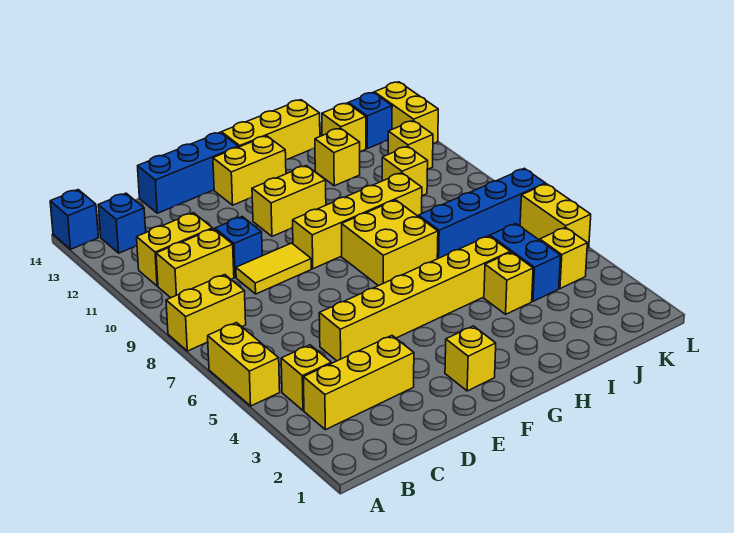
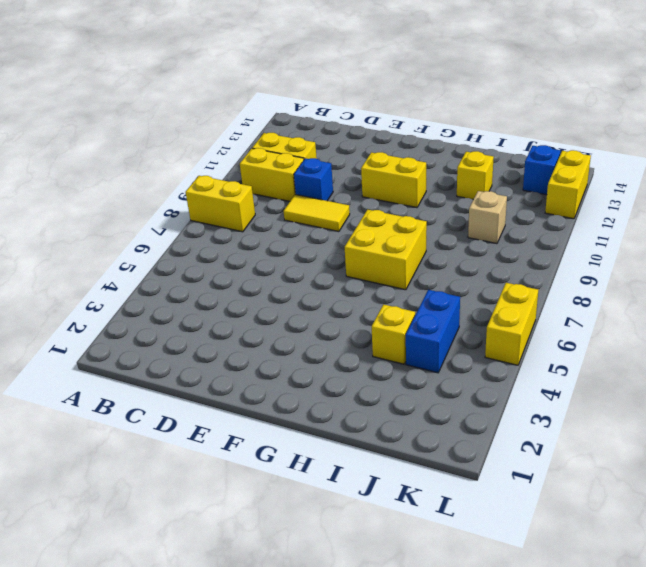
tan brick J10 level 1 -> yellow brick J10 level 1
none -> yellow brick A5:A6 level 1
none -> blue brick A14 level 1
none -> yellow brick B3:D3 level 1

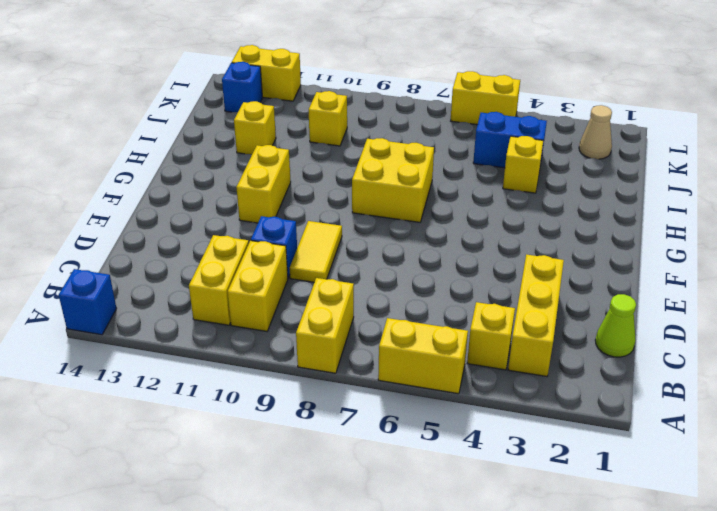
lime cone C1 level 1 -> none
tan cone K2 level 1 -> none
none -> blue brick B13 level 1
none -> yellow brick D5:I5 level 1
none -> blue brick D14:F14 level 1

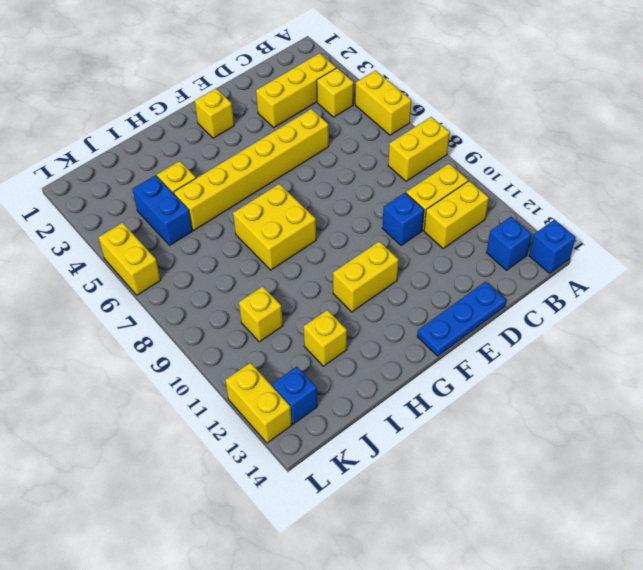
blue plate D14:F14 level 1 -> blue brick D14:F14 level 1
none -> yellow tile D9:E9 level 1
none -> yellow brick F9:I9 level 1
none -> yellow brick F13:G13 level 1

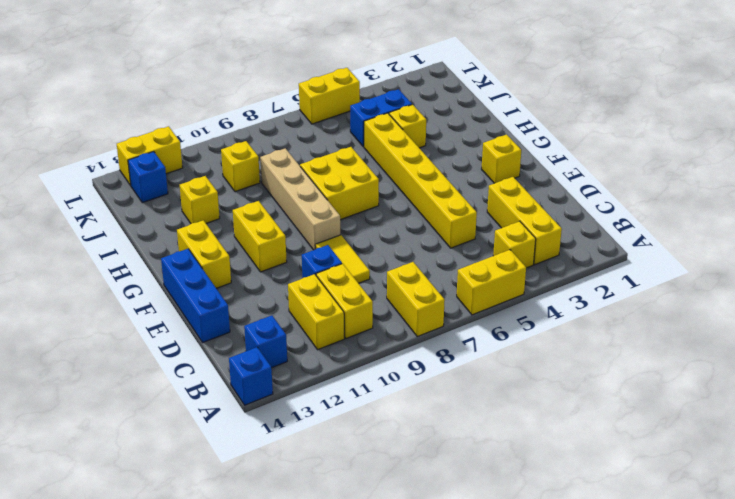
tan brick F9:I9 level 1 -> yellow brick F9:I9 level 1
none -> yellow brick G14:I14 level 1
none -> blue brick I7:L7 level 1
none -> yellow brick J13 level 1

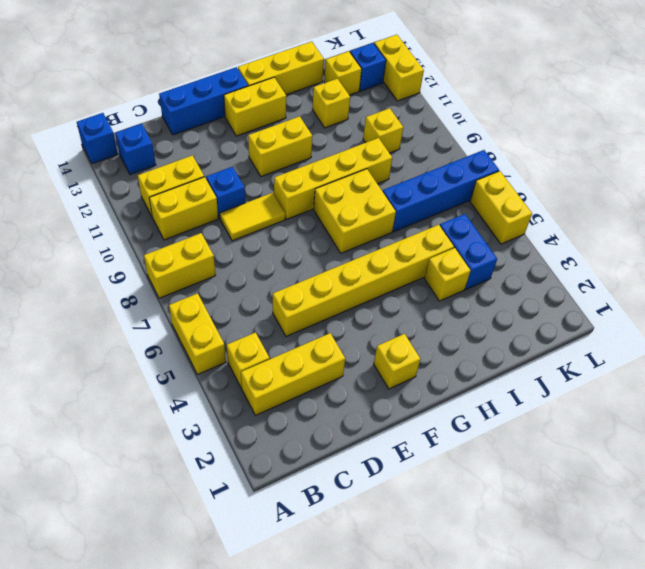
none -> yellow brick K4 level 1
none -> yellow brick K11 level 1

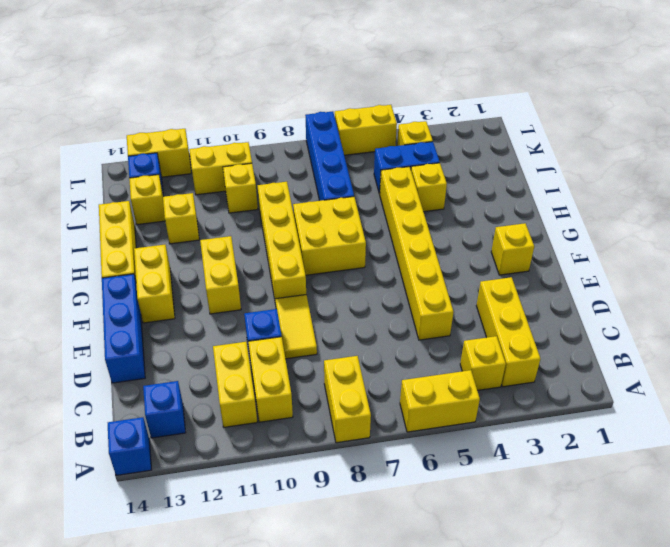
yellow brick K10:K11 level 1 -> yellow brick K11 level 1

